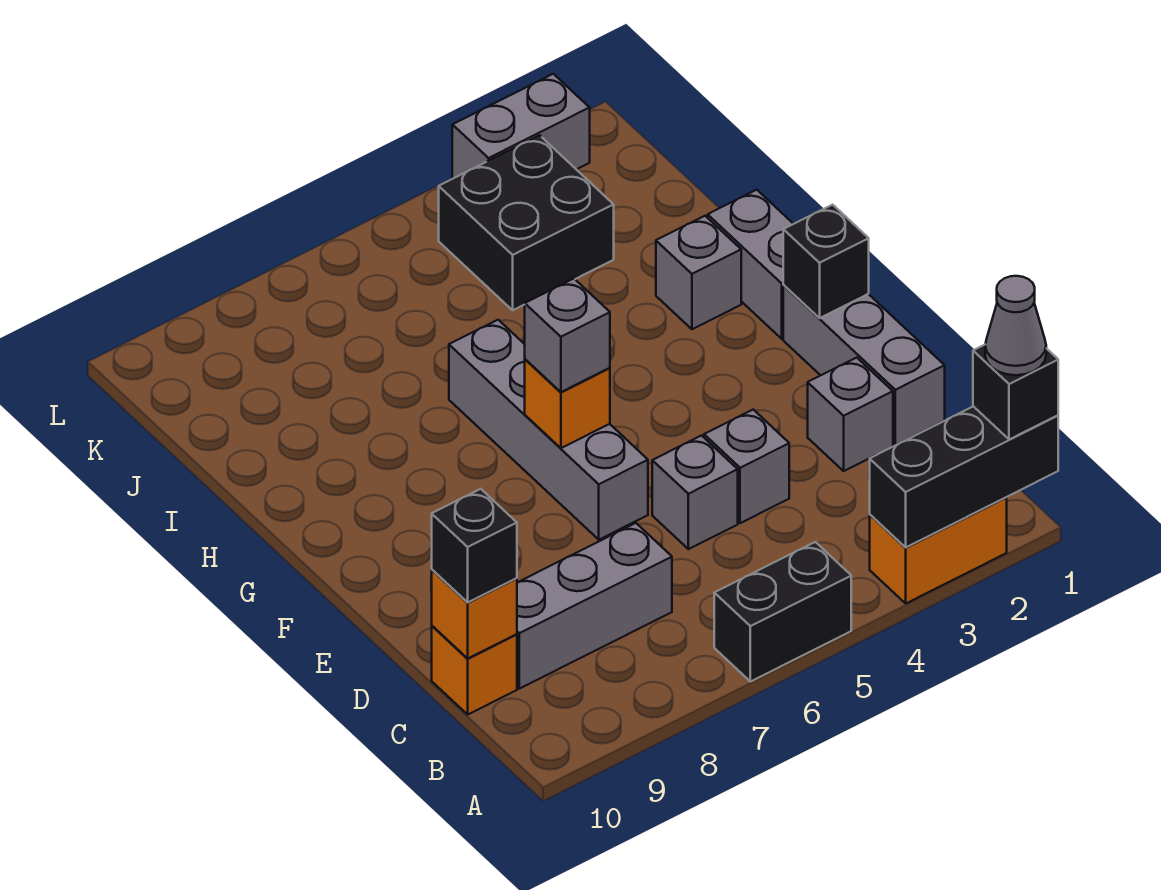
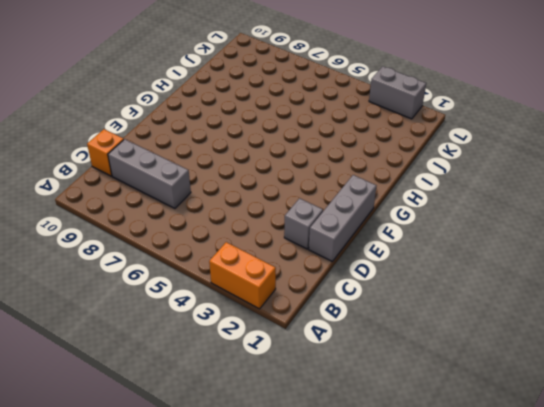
none -> black brick A5:A6 level 1
none -> grey brick D4 level 1
none -> grey brick D5 level 1

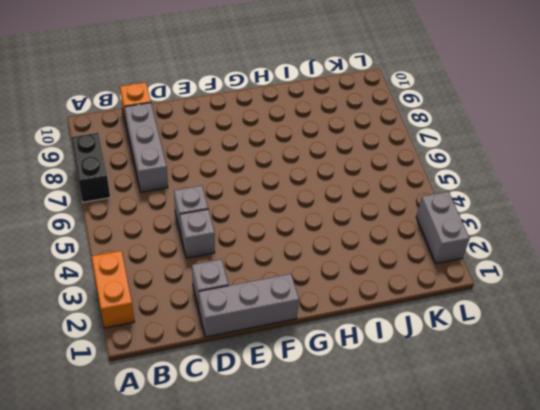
black brick A7:A8 level 1 -> black brick A5:A6 level 1
none -> grey brick E6:H6 level 1
none -> grey brick G1:H1 level 1
none -> grey brick H2 level 1

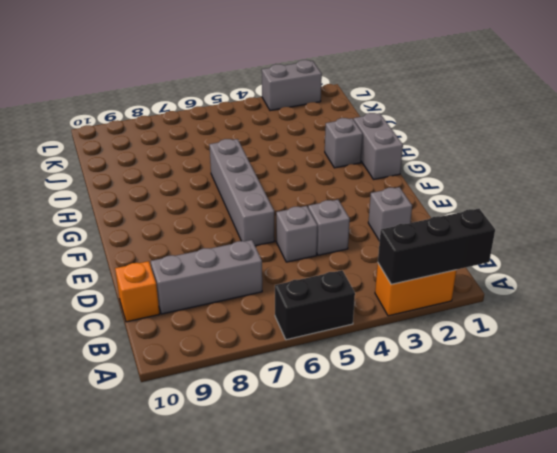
none -> grey brick D1:F1 level 1
none -> black brick J3:K4 level 1
none -> orange brick C10 level 2

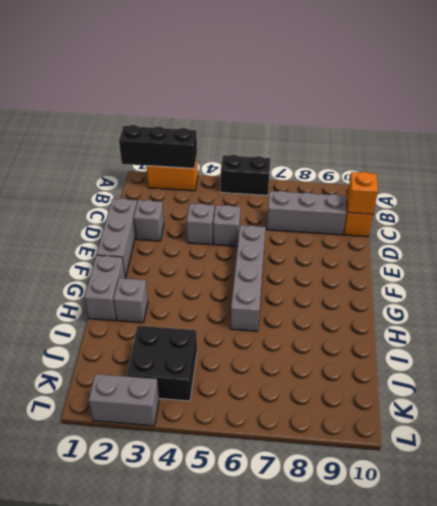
none -> black brick F1 level 2
none -> orange brick F6 level 2
none -> black brick A1 level 3

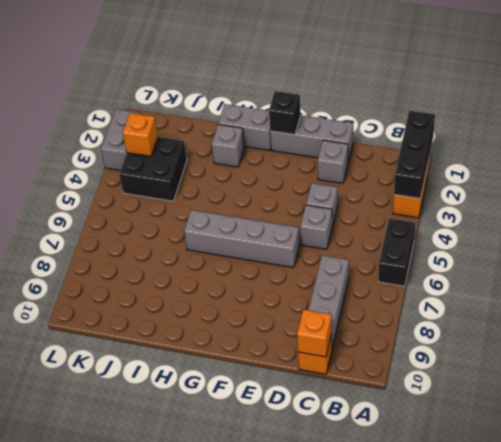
orange brick K3 level 2 -> orange brick F6 level 2
none -> black brick A1 level 3
none -> black brick C10 level 3
none -> grey brick F6 level 3

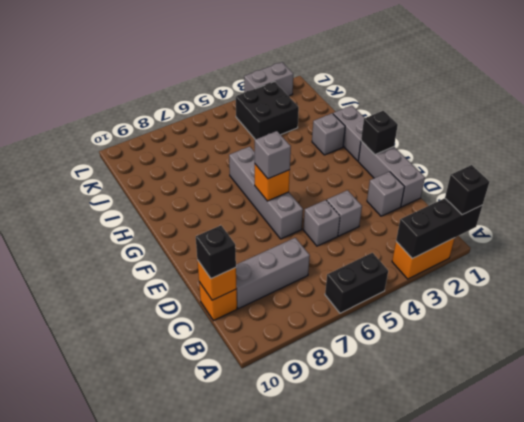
none -> grey cone A1 level 4

